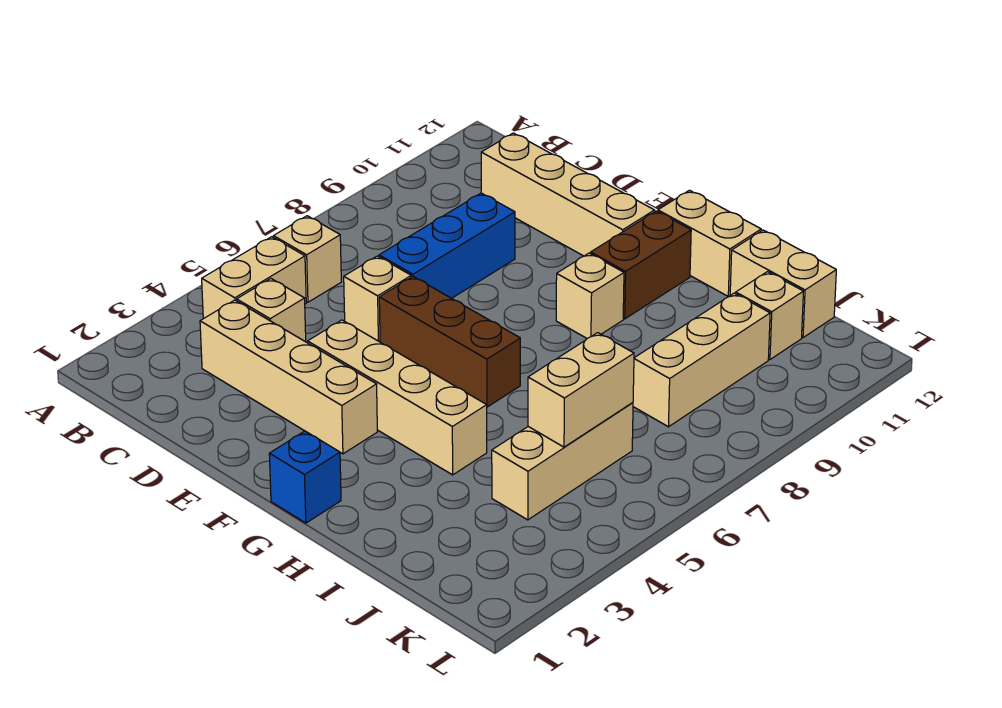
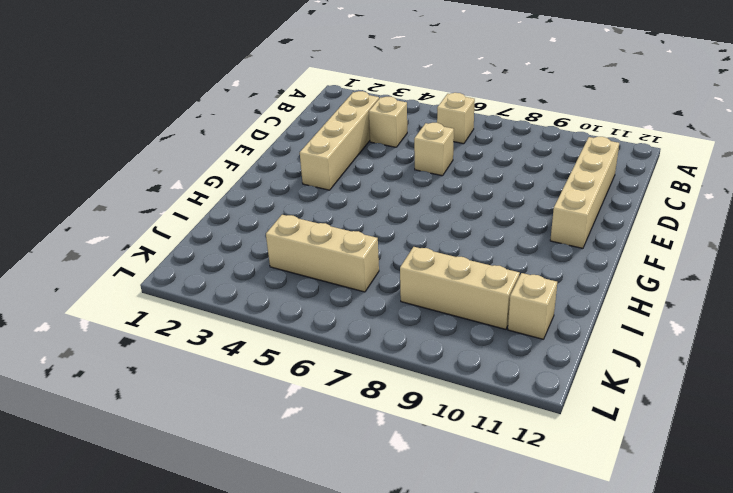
none -> tan brick B4:B5 level 1
none -> blue brick D7:D9 level 1
none -> tan brick E4:H4 level 1

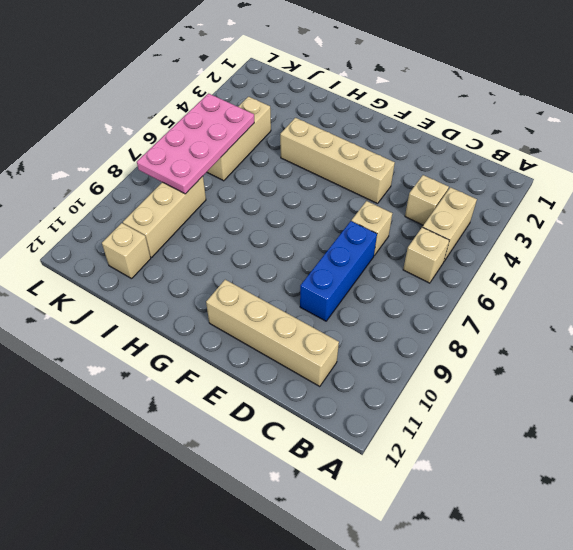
pink plate J5:K8 level 2 -> tan brick J5:J6 level 2
none -> tan brick C3:F3 level 1
none -> brown brick E6:G6 level 1
none -> blue brick G1 level 1

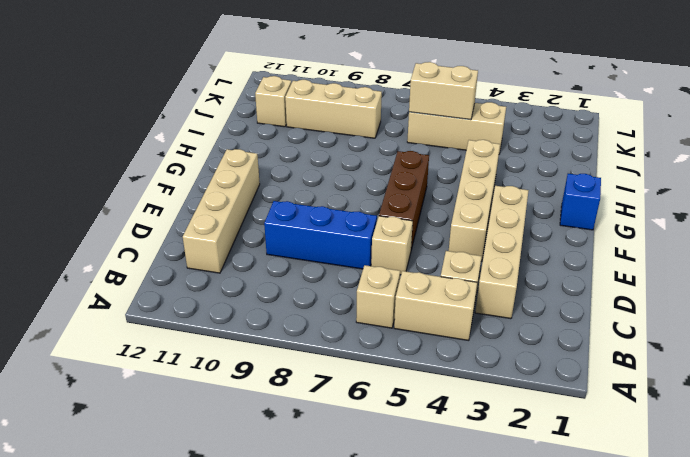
none -> tan brick G9 level 1
none -> brown brick G10:G11 level 1
none -> tan brick G12:H12 level 1

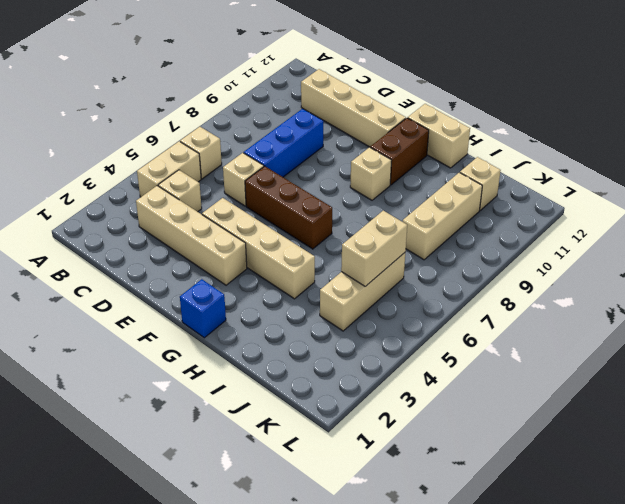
none -> tan brick I12:J12 level 1

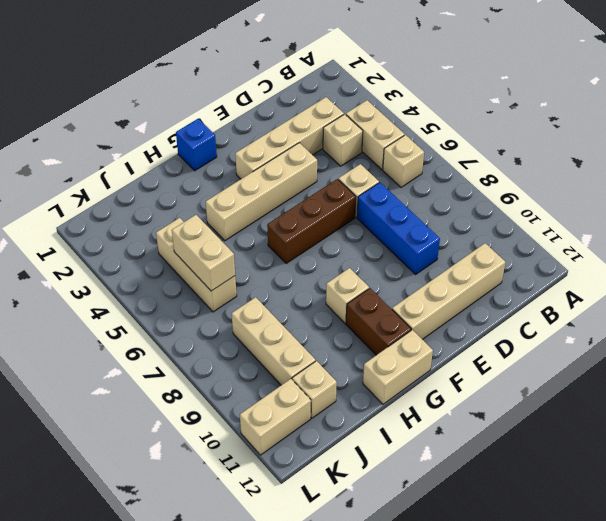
tan brick K11:L11 level 1 -> tan brick I12:J12 level 1

